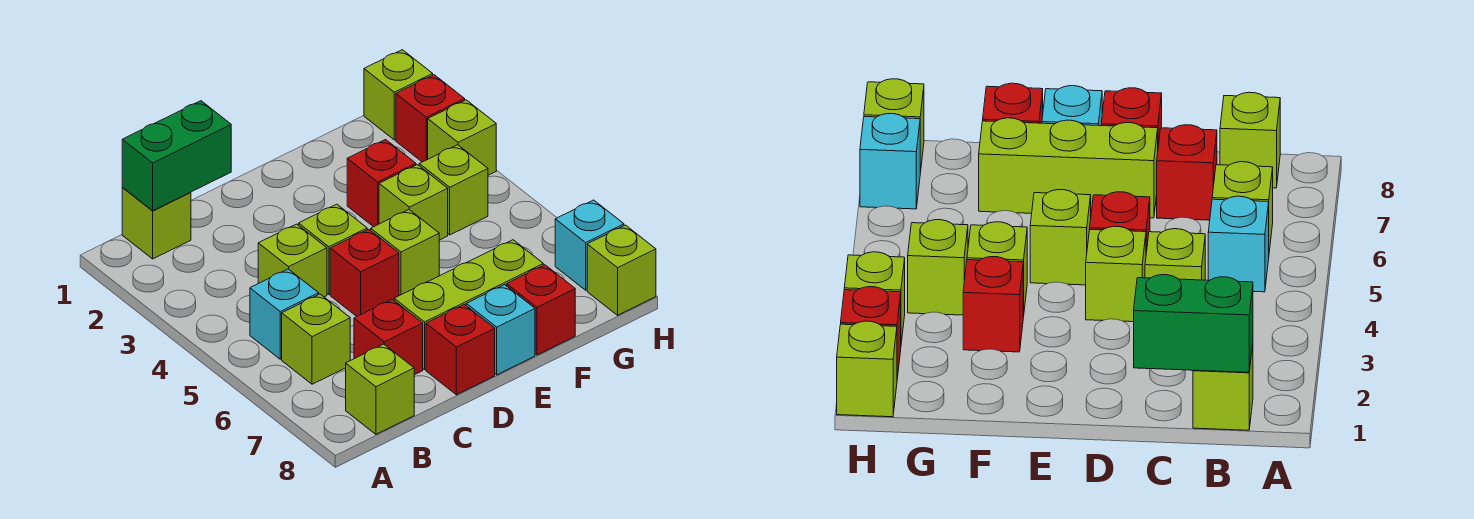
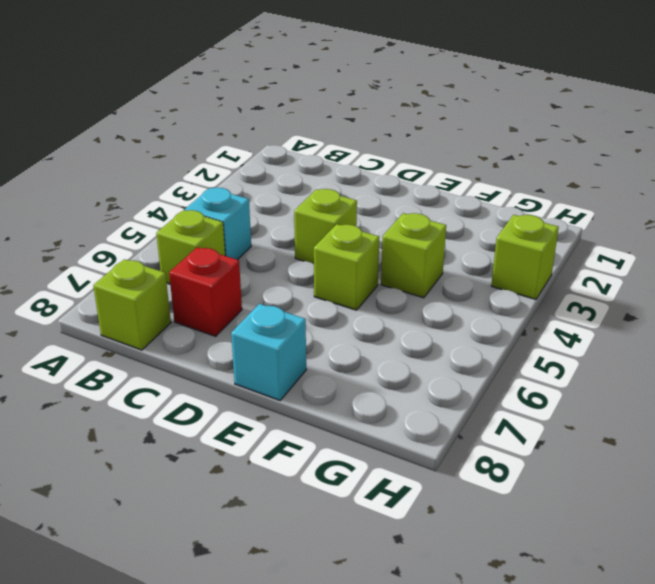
none -> lime brick B1 level 1
none -> lime brick C4 level 1
none -> red brick D5 level 1

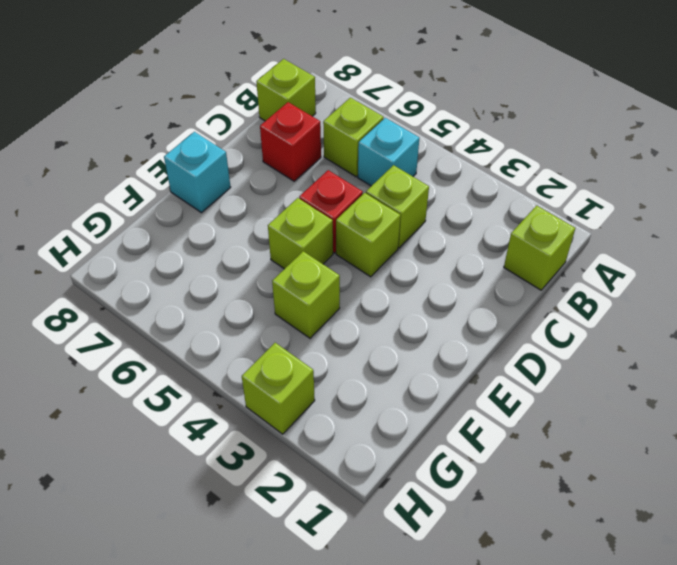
none -> lime brick D7:F7 level 1
none -> red brick D8 level 1
none -> red brick F3 level 1

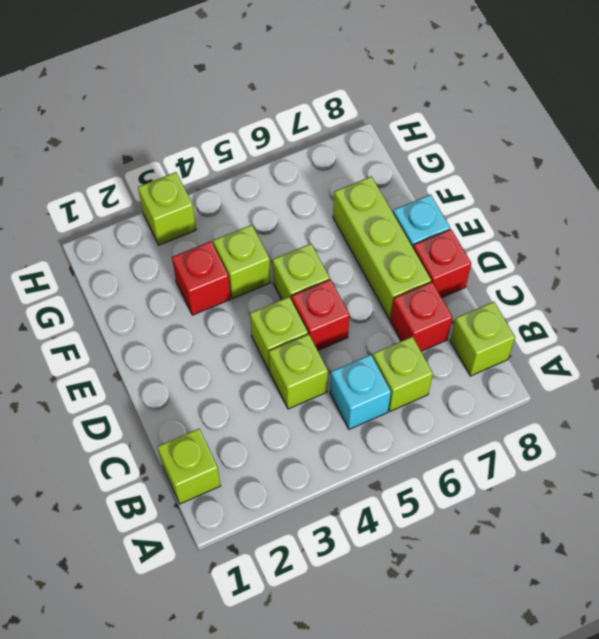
none -> red brick F8 level 1
none -> lime brick G4 level 1
none -> lime brick H1 level 1

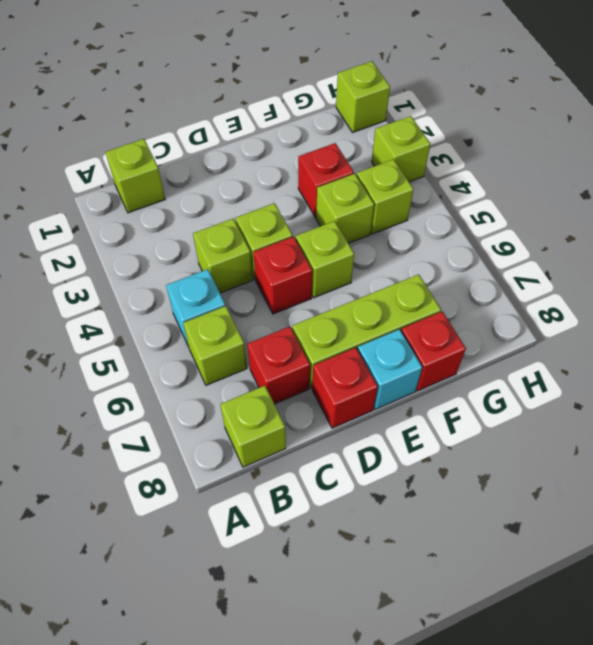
none -> red brick H2 level 1
none -> cyan brick H7 level 1
none -> lime brick H8 level 1

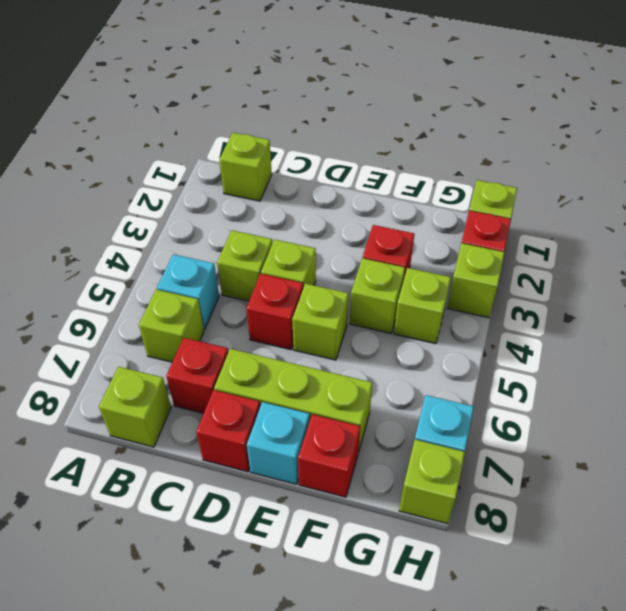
none -> green brick B1:C1 level 2

